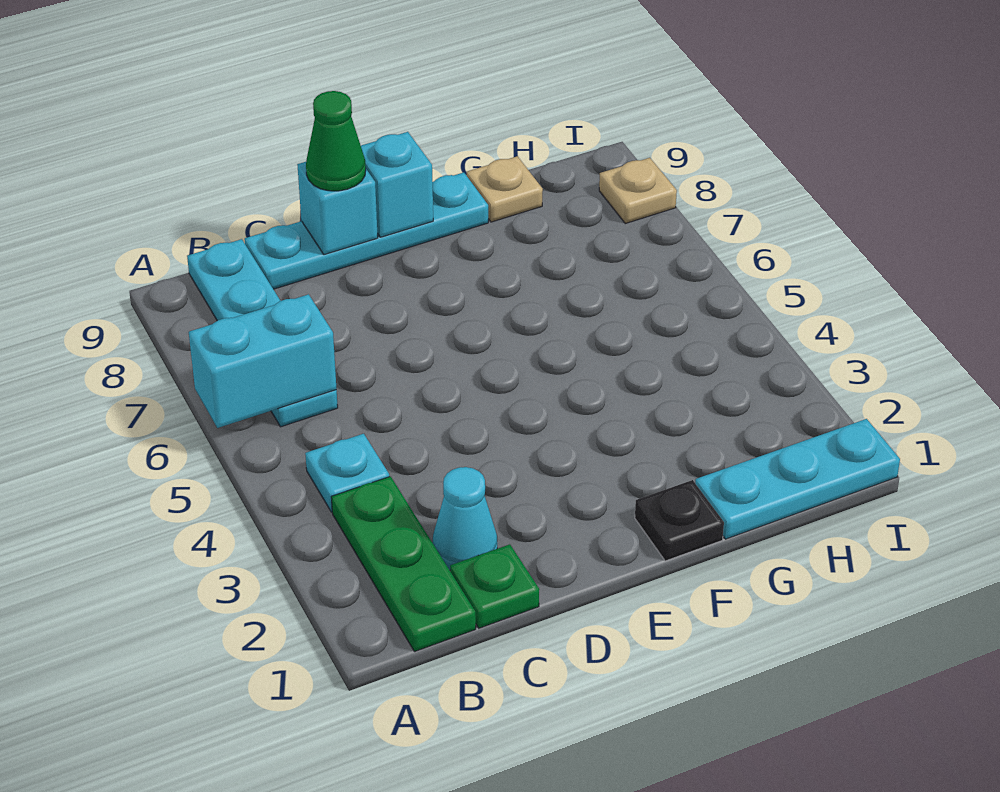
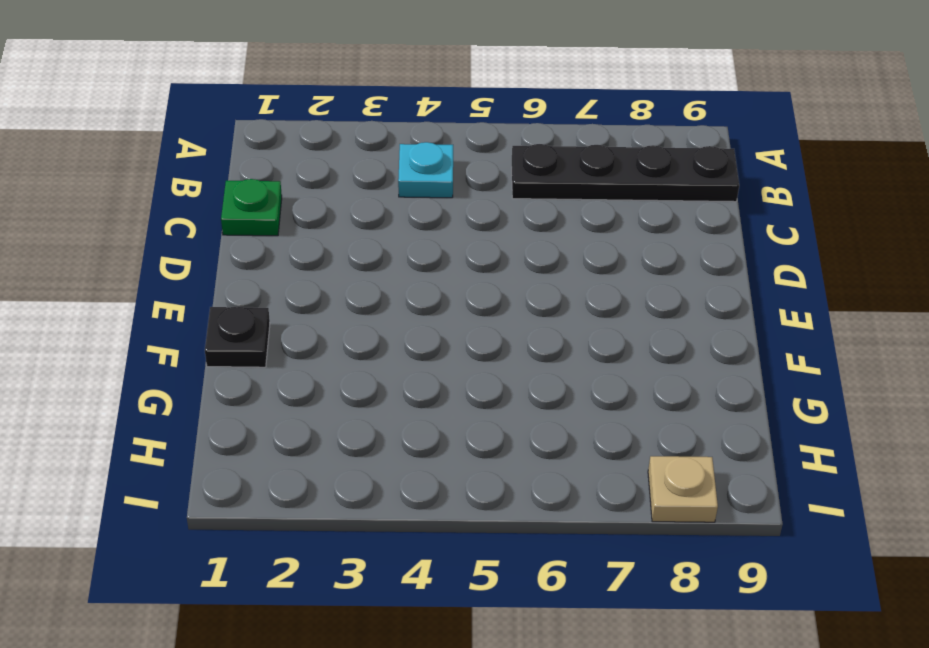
black plate B6:B9 level 1 -> cyan plate B6:B9 level 1
none -> green plate B1:B3 level 1
none -> cyan cone C2 level 1
none -> cyan plate C9:F9 level 1

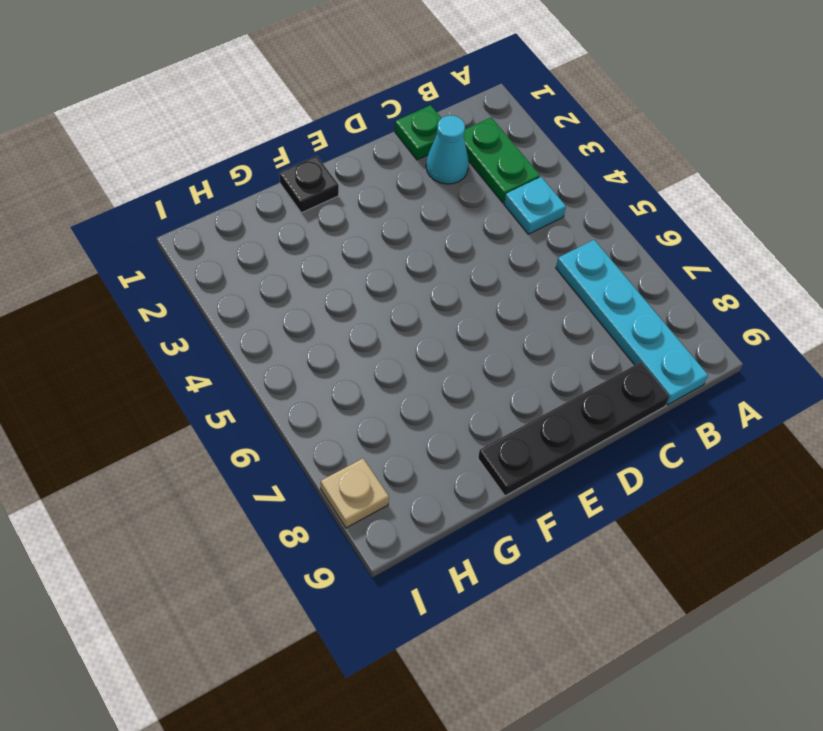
green plate B2:B3 level 1 -> green plate B1:B3 level 1
black plate C9:F9 level 1 -> cyan plate C9:F9 level 1
none -> cyan plate G1:I1 level 1
none -> tan plate G9 level 1
none -> cyan brick A6:B6 level 2

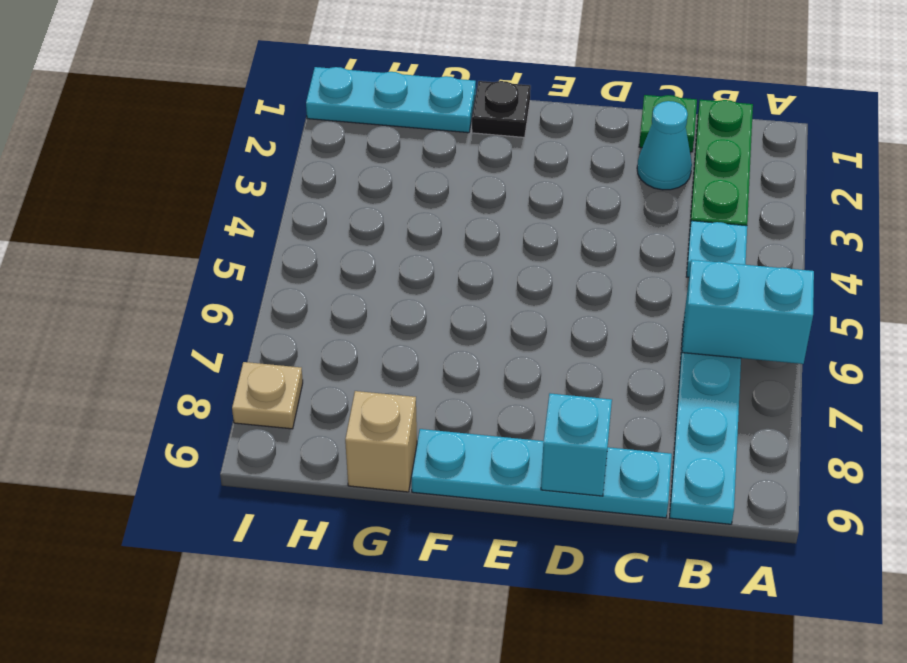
tan brick G9 level 1 -> tan plate G9 level 1
none -> cyan brick E9 level 2
none -> green cone D9 level 3

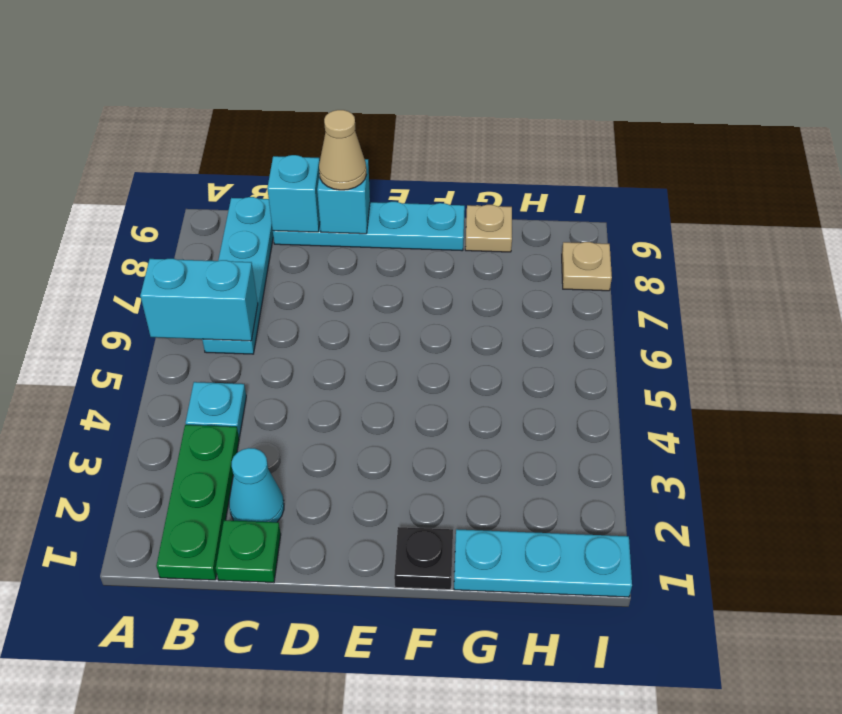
cyan brick C9 level 2 -> cyan brick E9 level 2
tan cone D9 level 3 -> green cone D9 level 3

